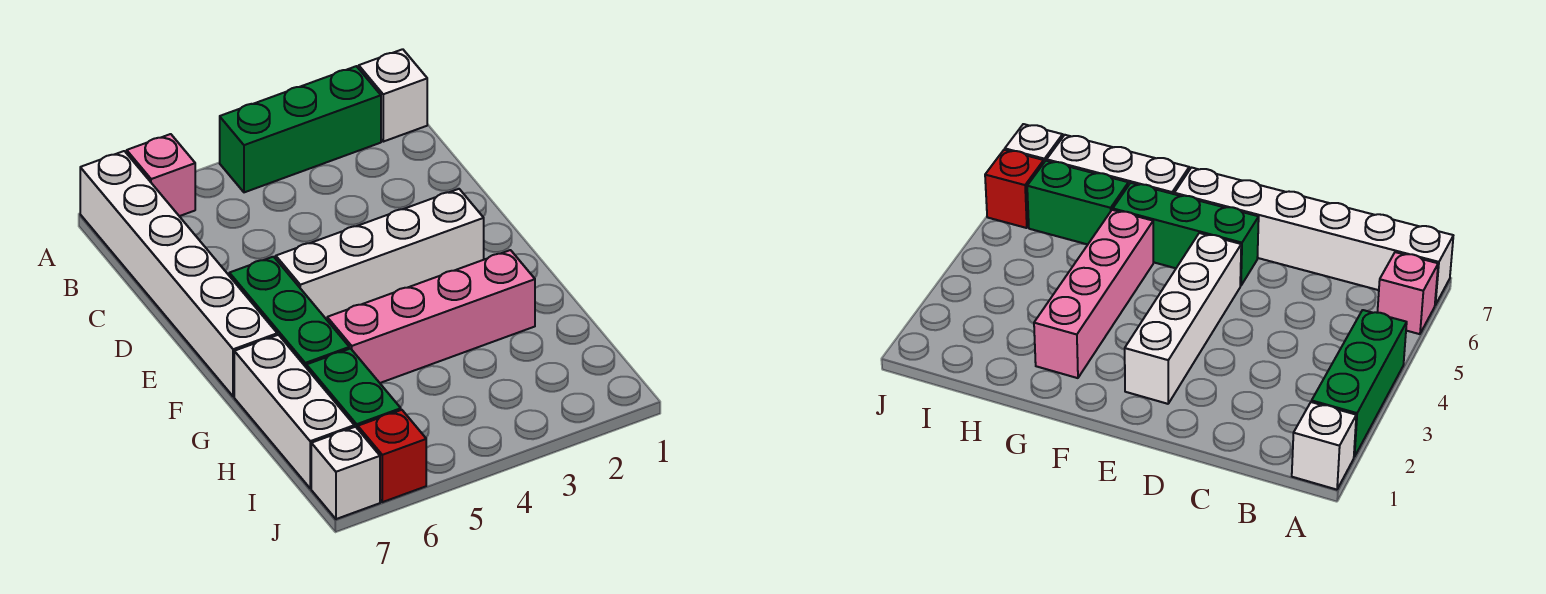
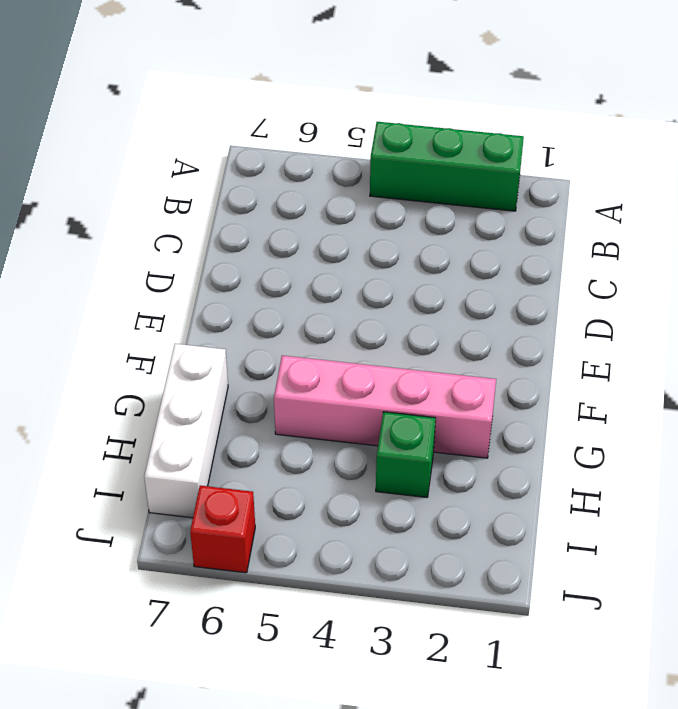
green brick H3 level 1 -> none
none -> white brick A1 level 1
none -> pink brick A6 level 1

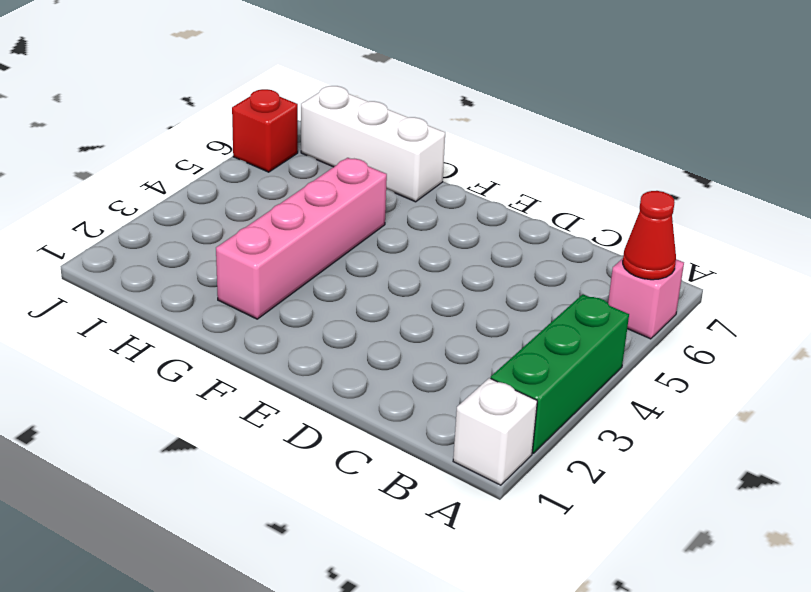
red cone A6 level 2 -> none
none -> white brick A7:F7 level 1
none -> white brick E2:E5 level 1

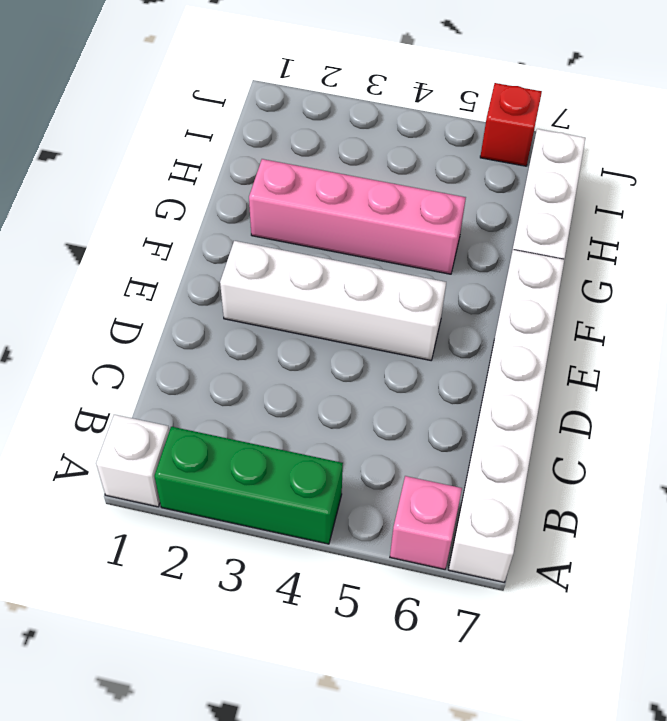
none -> green brick E6:G6 level 1
none -> green brick H6:I6 level 1

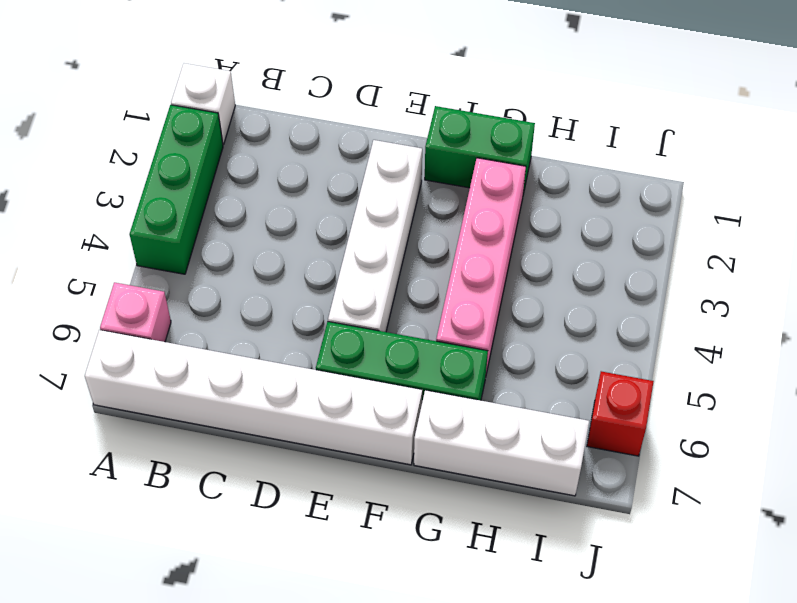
green brick F1:G1 level 1 -> green brick H6:I6 level 1
none -> white brick J7 level 1

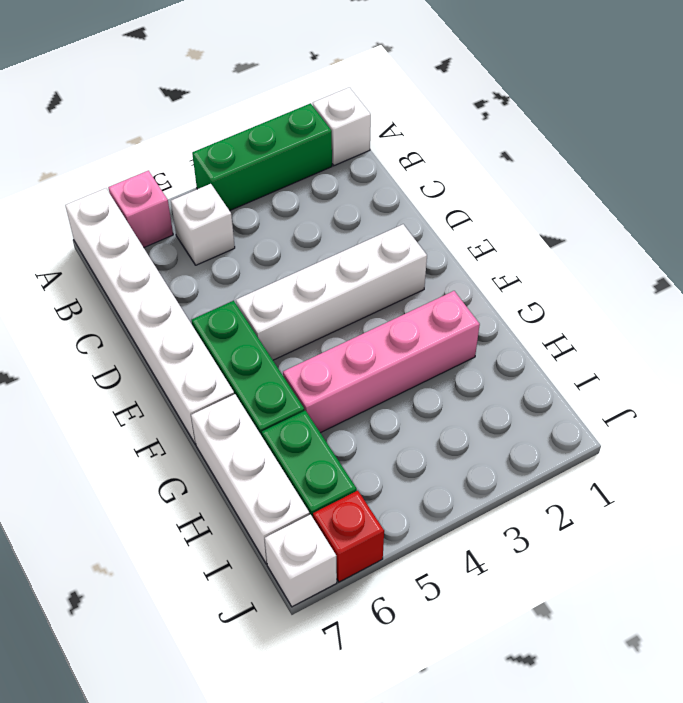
white brick B5 level 1 -> none

